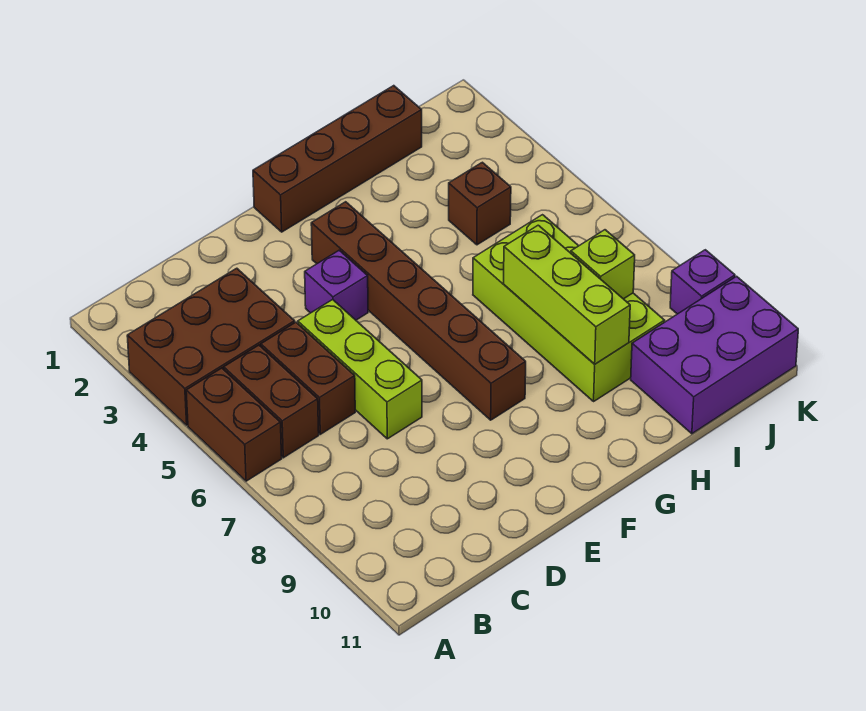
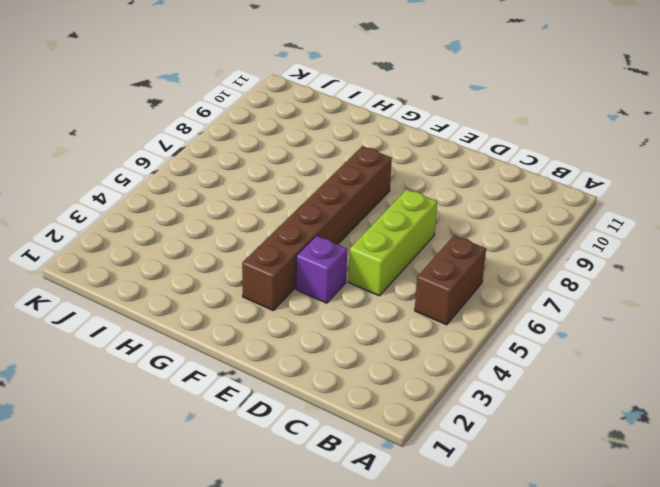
none -> brown brick A3:C4 level 1
none -> brown brick A5:A6 level 1
none -> brown brick C5:C6 level 1

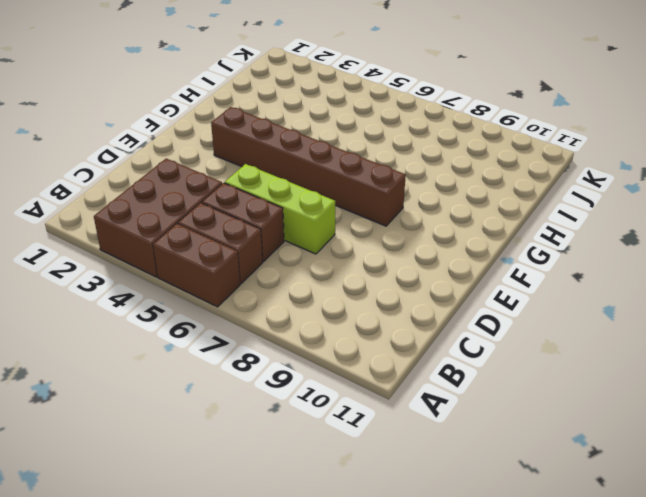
none -> purple brick E4 level 1
none -> brown brick F1:I1 level 1
none -> lime brick H6:I9 level 1

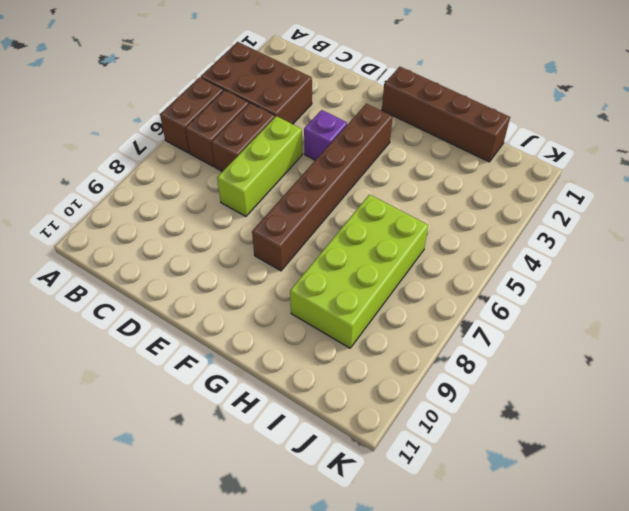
none -> brown brick I4 level 1
none -> purple brick I10:K11 level 1
none -> purple brick K9 level 1

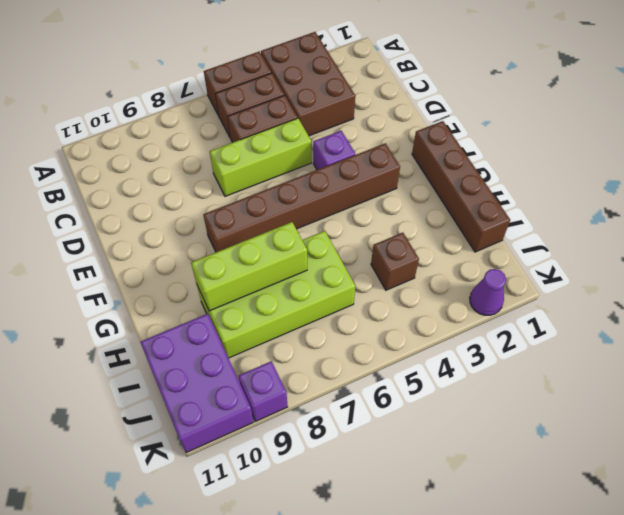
purple cone K2 level 1 -> none
none -> lime brick I8 level 2

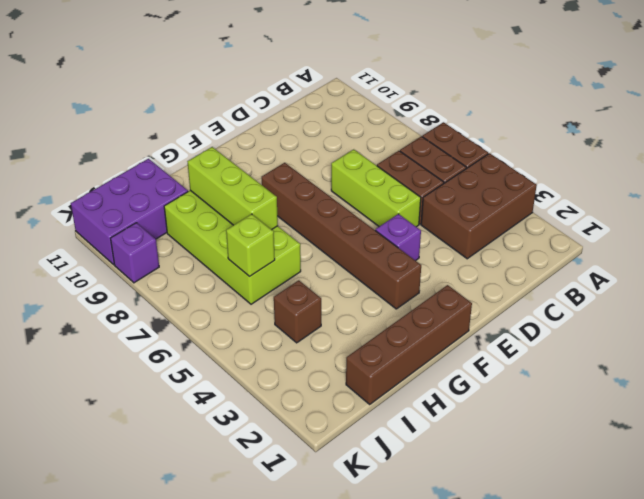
lime brick I6 level 2 -> lime brick I8 level 2

